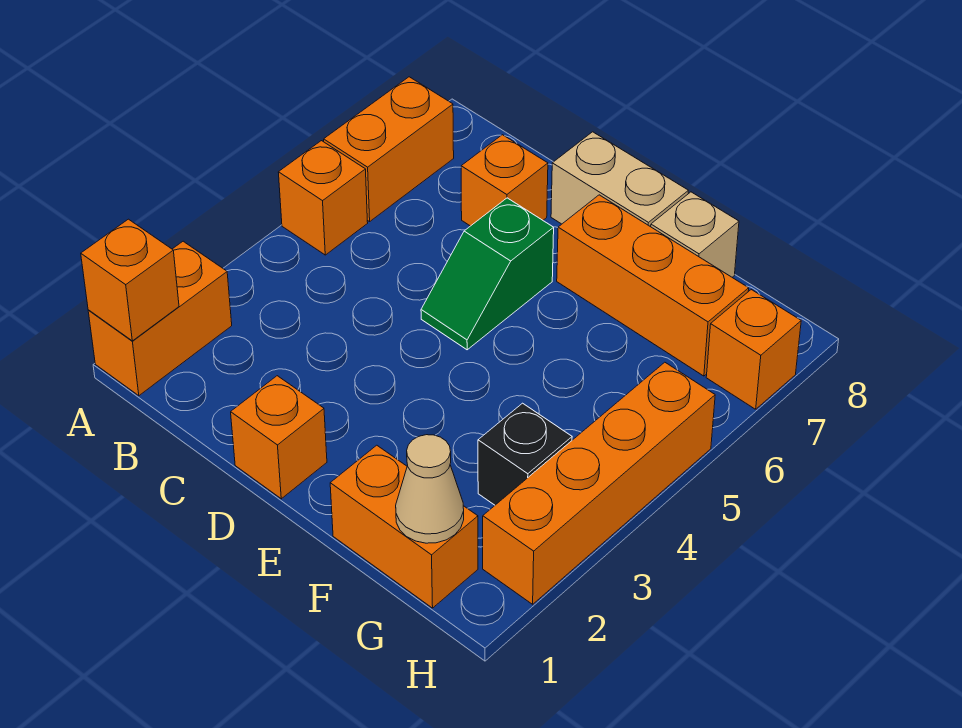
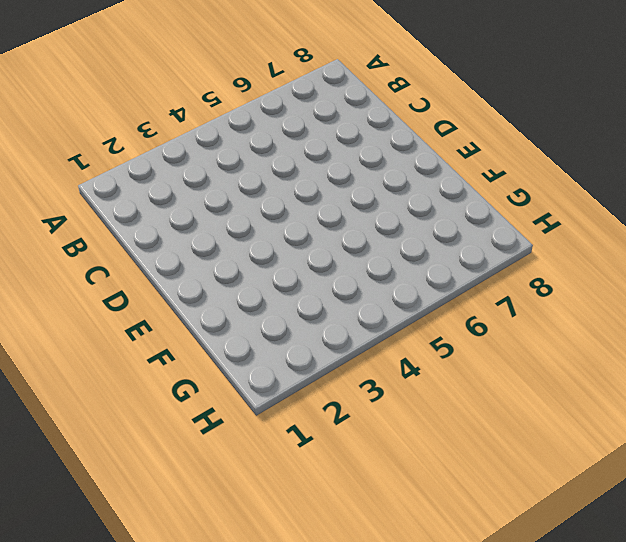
none -> orange brick A1:A2 level 1
none -> orange brick A5 level 1
none -> orange brick A6:A7 level 1

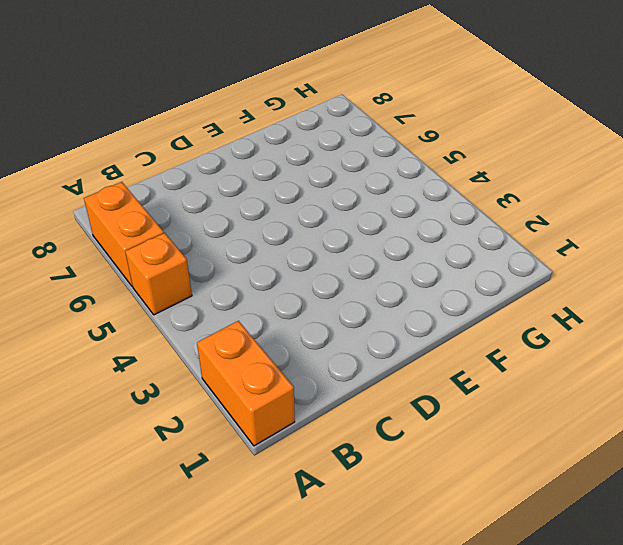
none -> orange brick C7 level 1
none -> orange brick D1 level 1
none -> green slope D5:D6 level 1 top 6

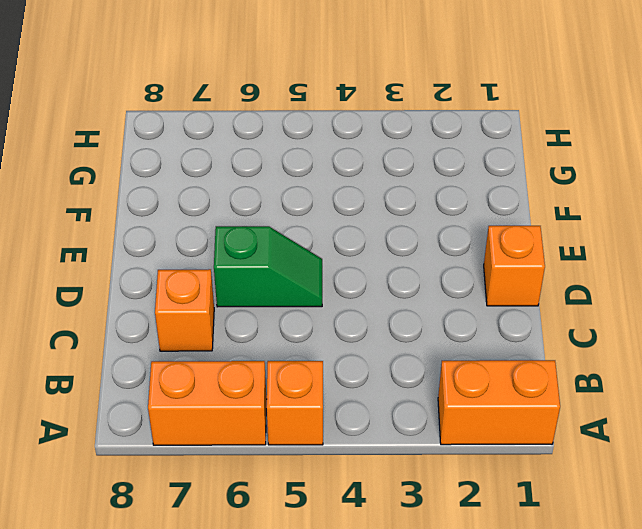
none -> tan brick D8:E8 level 1
none -> orange brick E7:G7 level 1
none -> orange brick F1:G1 level 1

